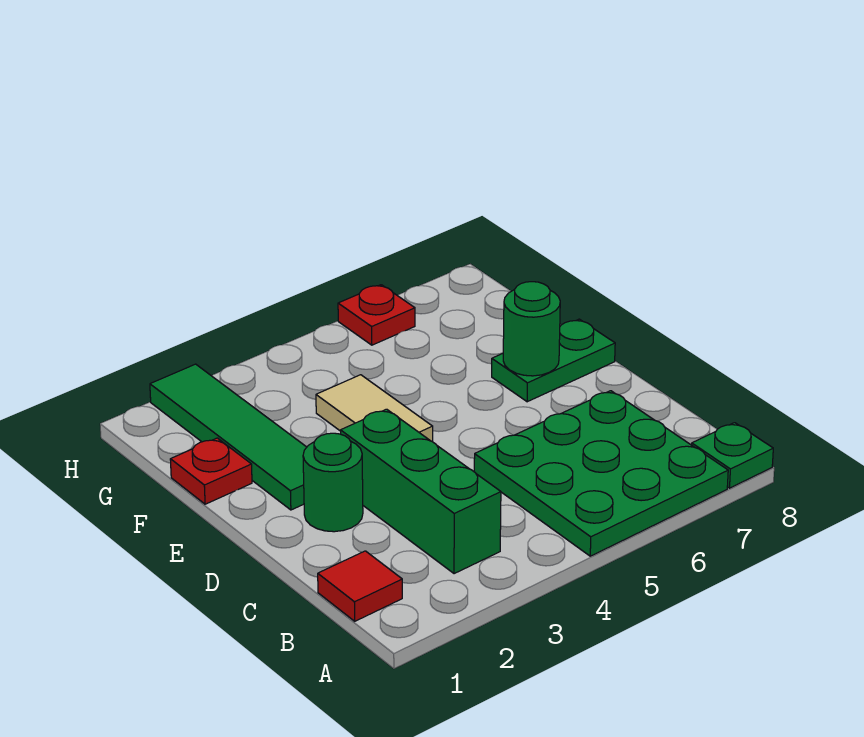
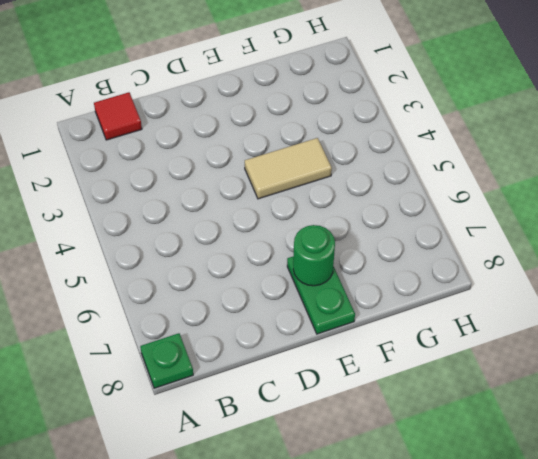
none -> green plate A5:C7 level 1
none -> green brick B3:D3 level 1

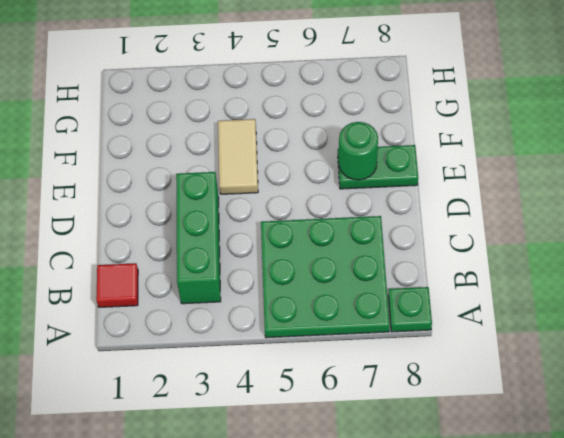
none -> green round brick D2 level 1
none -> green tile E2:H2 level 1

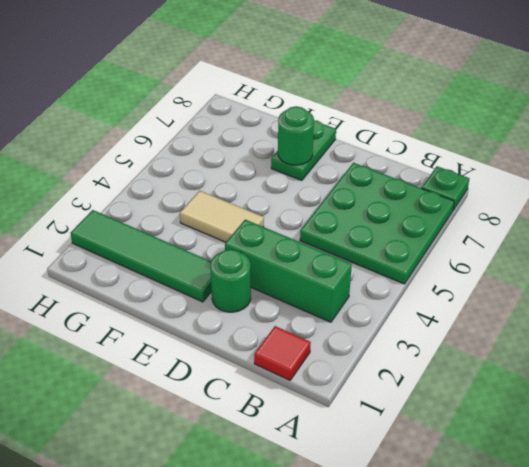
none -> red plate F1 level 1
none -> red plate H6 level 1

